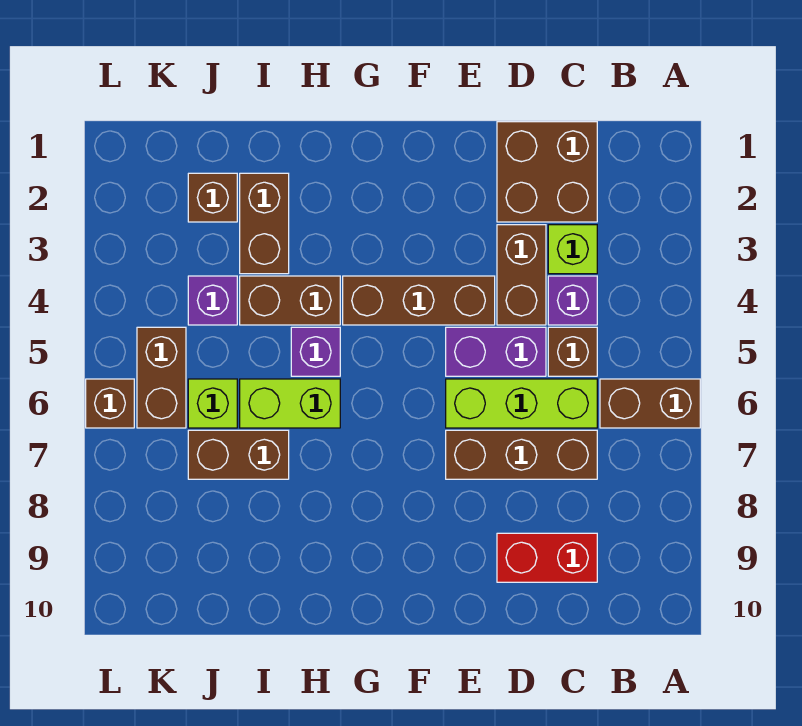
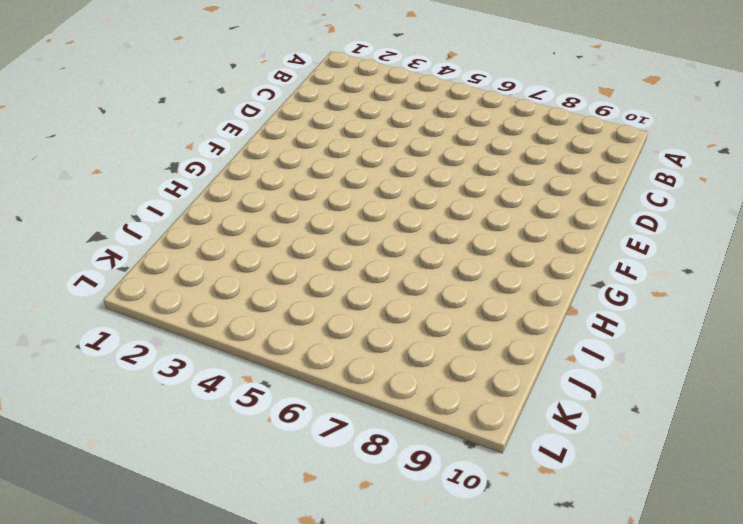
none -> brown brick A6:B6 level 1
none -> brown brick C1:D2 level 1
none -> lime brick C3 level 1

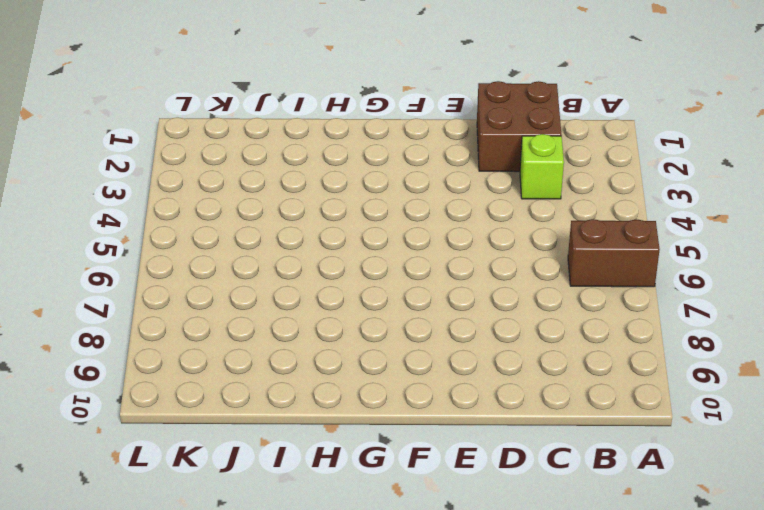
none -> purple brick C4 level 1
none -> brown brick C5 level 1
none -> lime brick C6:E6 level 1

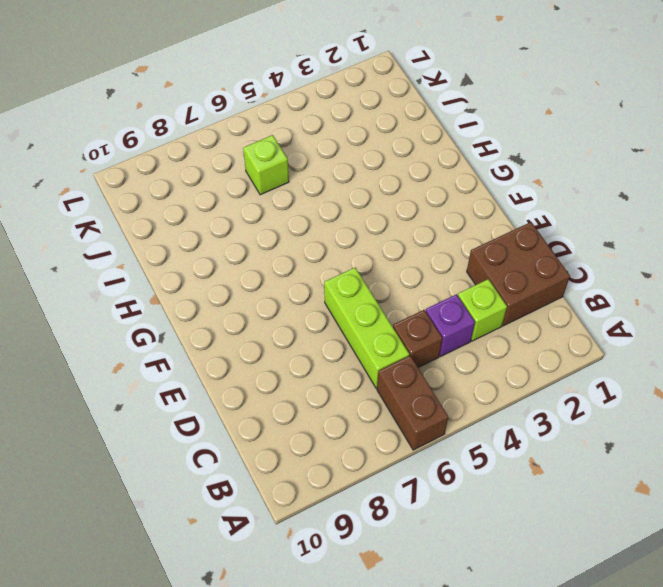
none -> brown brick C7:E7 level 1
none -> red brick C9:D9 level 1
none -> brown brick D3:D4 level 1

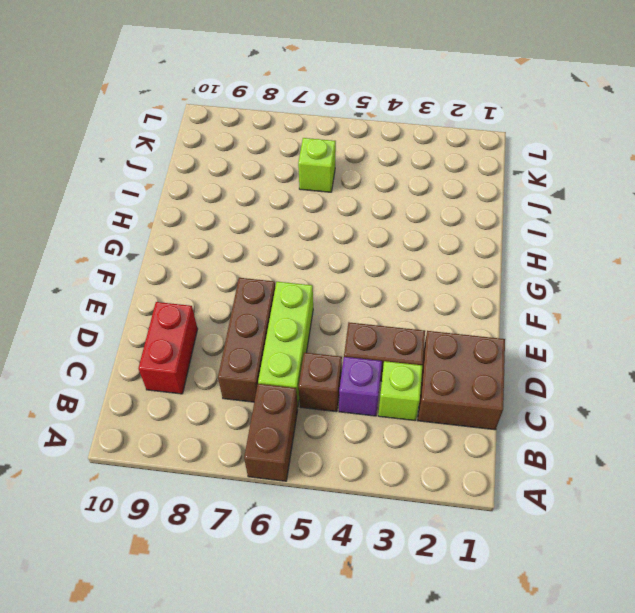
none -> purple brick D5:E5 level 1
none -> brown brick E4:G4 level 1
none -> brown brick H4:I4 level 1

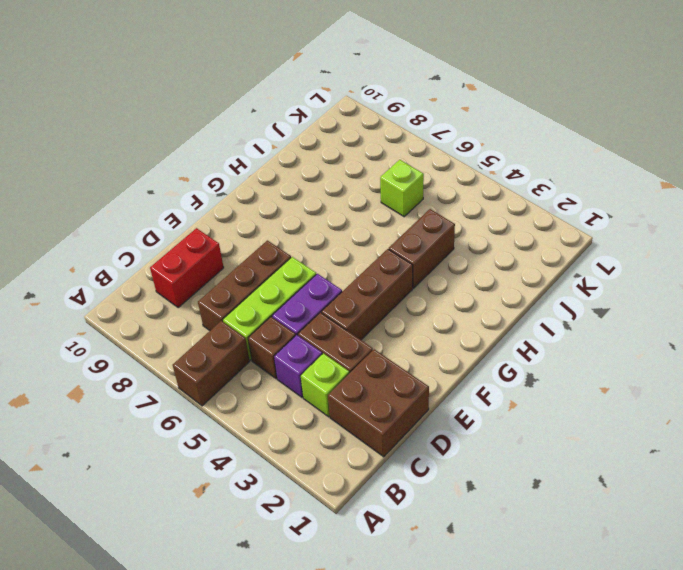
none -> purple brick H5 level 1
none -> lime brick H6:I6 level 1
none -> brown brick I2:I3 level 1

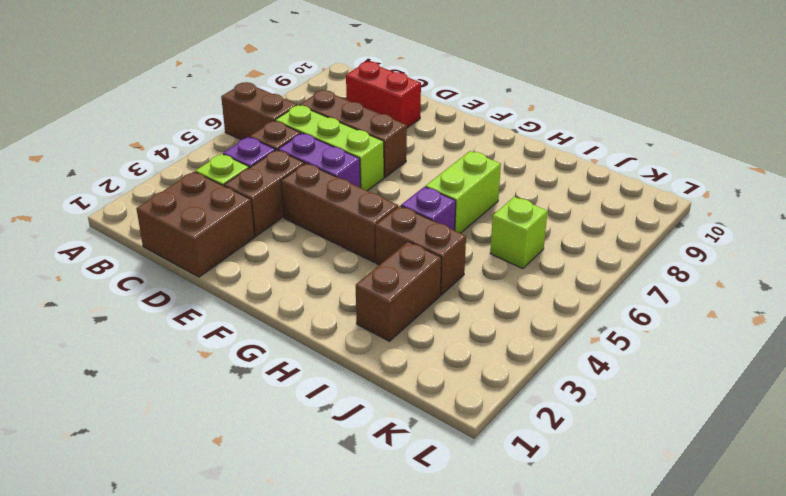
lime brick H6:H7 level 1 -> lime brick H6:I6 level 1
none -> brown brick I7:J7 level 1
none -> brown brick J2 level 1
none -> purple brick J4 level 1

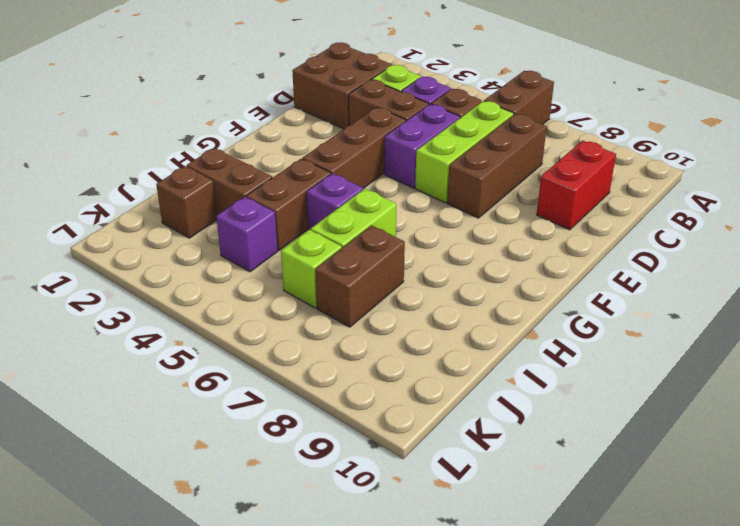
none -> brown brick K5:K6 level 1
none -> brown brick L6 level 1

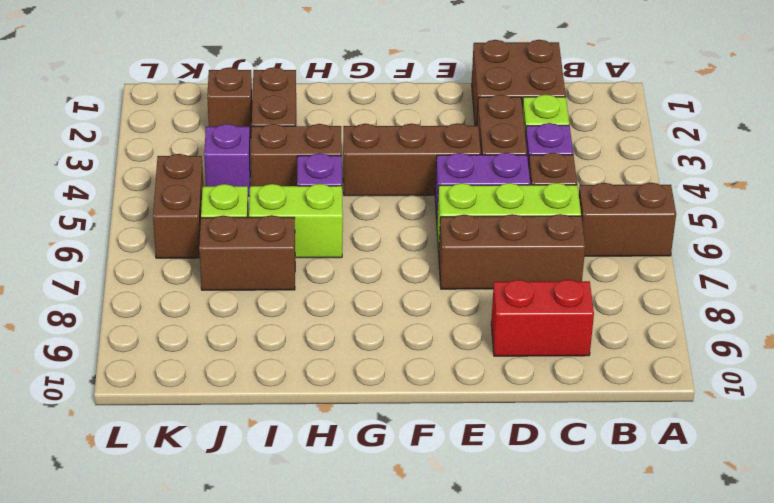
none -> brown brick L6 level 1

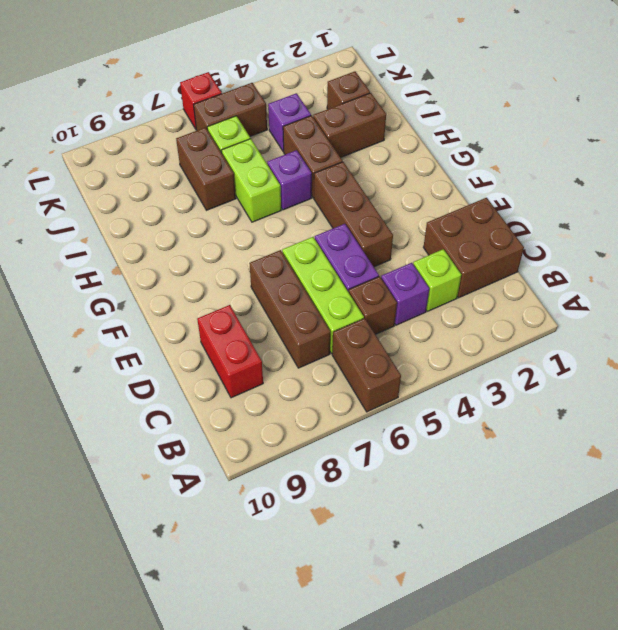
red brick L6 level 1 -> brown brick L6 level 1
none -> brown brick D3:D4 level 1

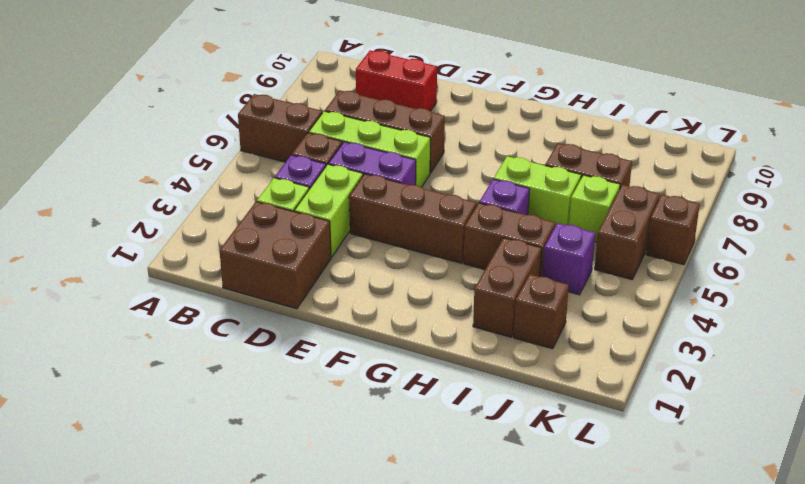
lime brick D3:D4 level 1 -> brown brick D3:D4 level 1

